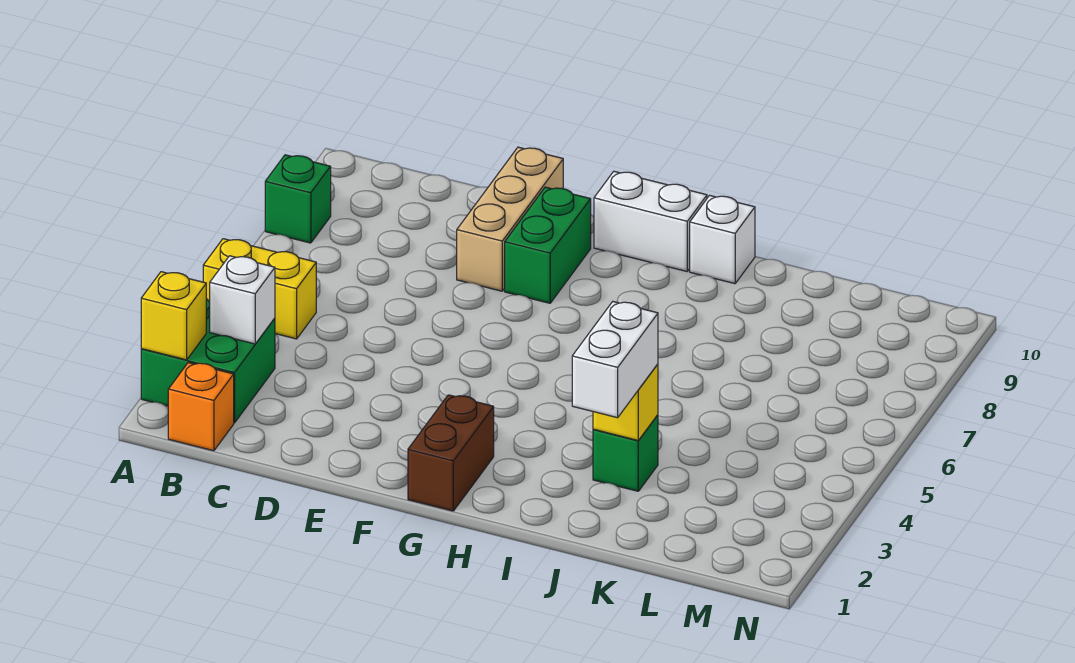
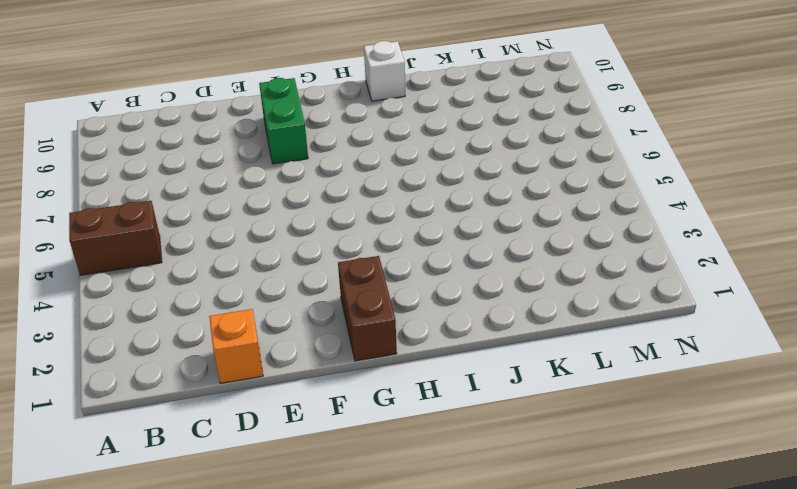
brown brick A5:B5 level 1 -> yellow brick A5:B5 level 1
orange brick D1 level 1 -> orange brick B1 level 1
none -> green brick A2:B3 level 1
none -> green brick A8 level 1
none -> tan brick E8:E10 level 1

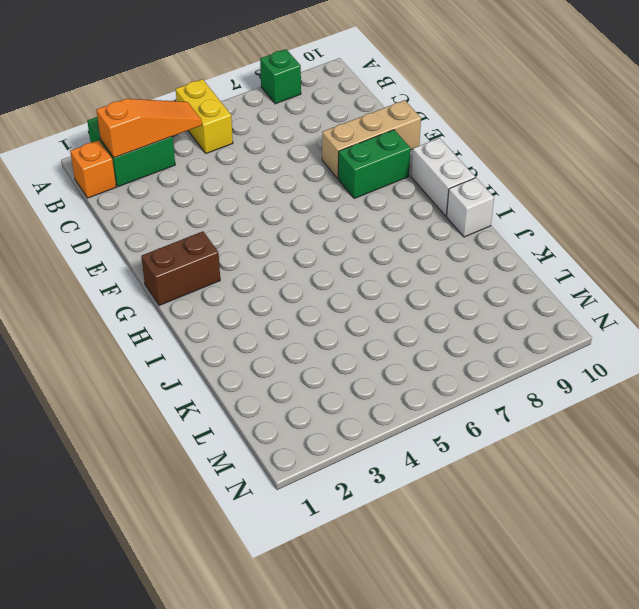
orange slope B2:B4 level 2 top 2 -> white brick B3 level 2
none -> green brick J3 level 1
none -> yellow brick A2 level 2
none -> yellow brick J3 level 2

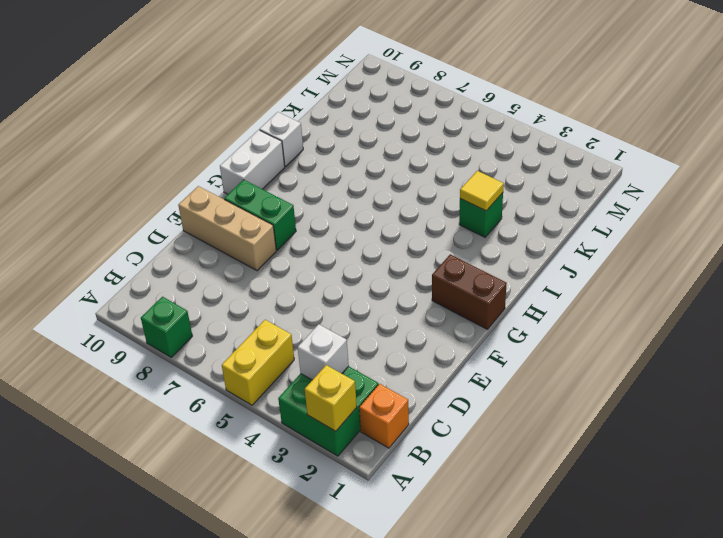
yellow tile J3 level 2 -> yellow brick J3 level 2
none -> white brick J2:J3 level 3

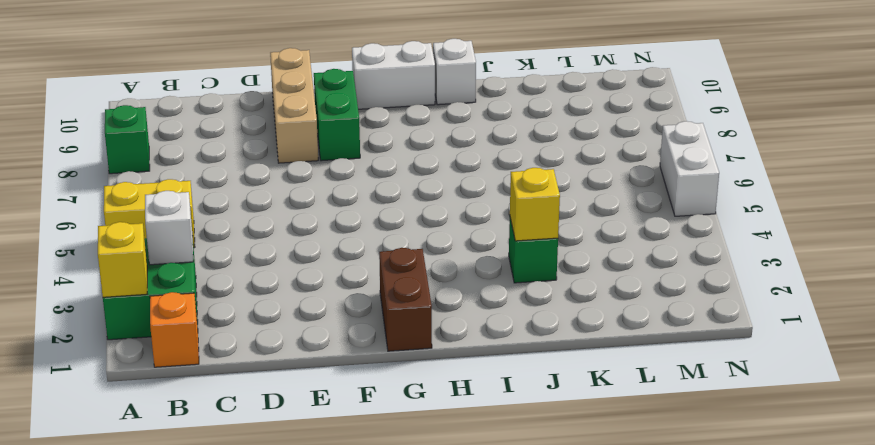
white brick N5:N6 level 1 -> white brick J2:J3 level 3

